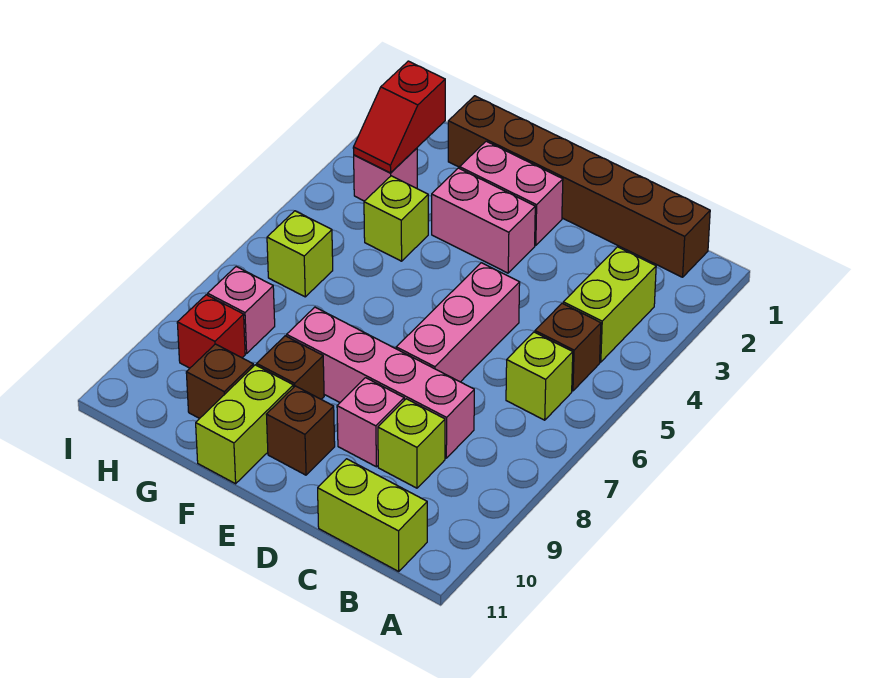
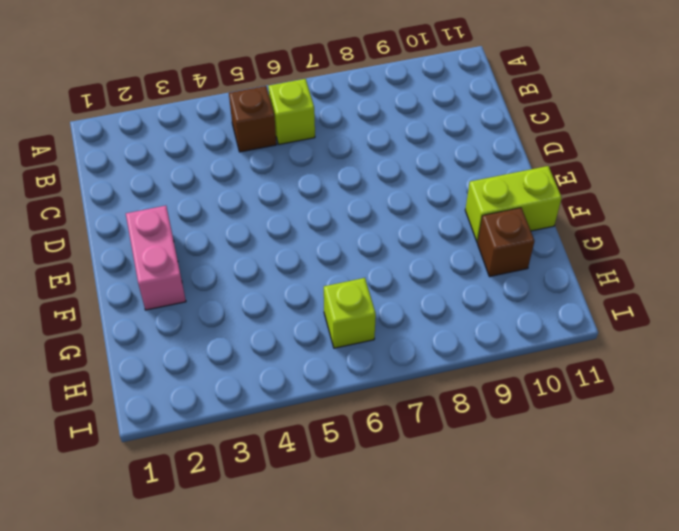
none -> brown brick B1:G1 level 1
none -> lime brick B3:B4 level 1
none -> lime brick B11:C11 level 1

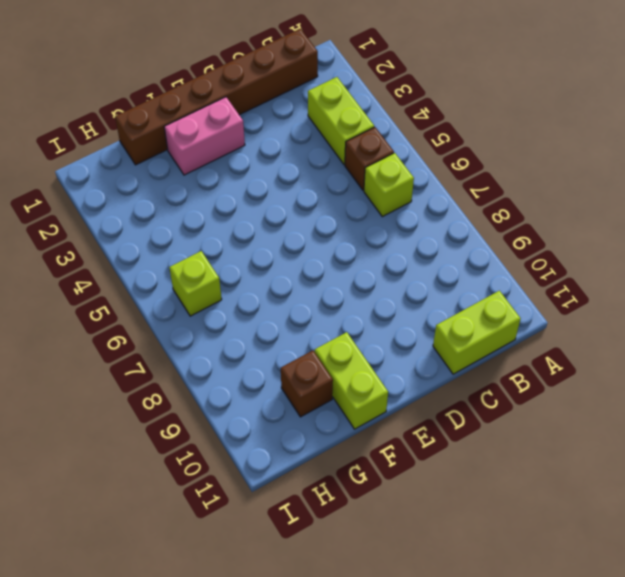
none -> pink brick C8:F8 level 1
none -> lime brick C9 level 1
none -> pink brick D5:D7 level 1

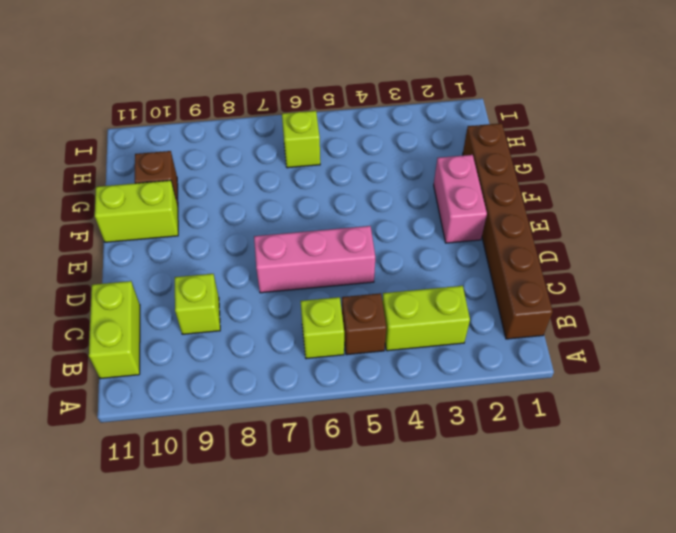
none -> pink brick C8:F8 level 1
none -> pink brick D9 level 1
none -> pink brick E3:F3 level 1

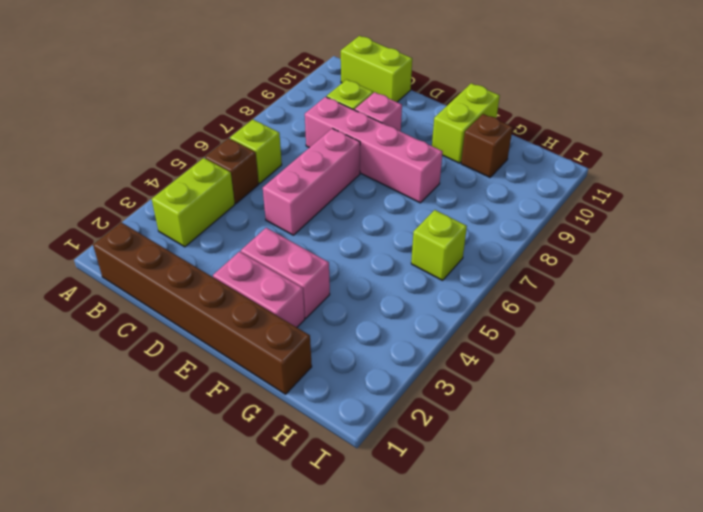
none -> brown brick E10 level 1
none -> brown brick F9 level 1
none -> lime brick G4 level 1

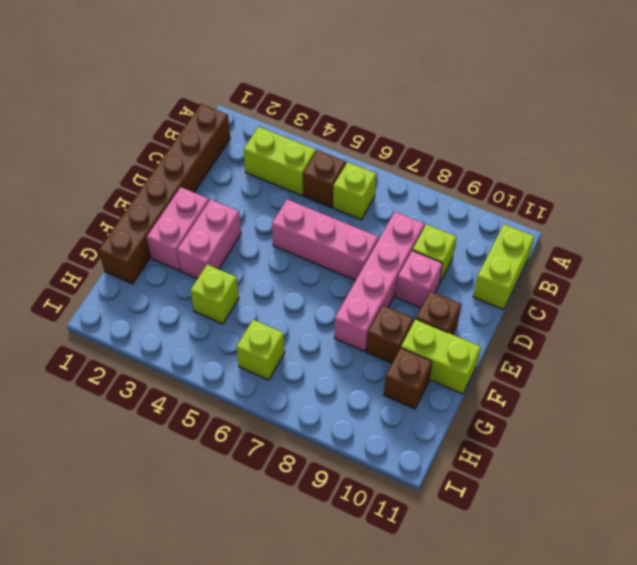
none -> pink brick H3 level 1
none -> pink brick H8 level 1
none -> red brick H9 level 1

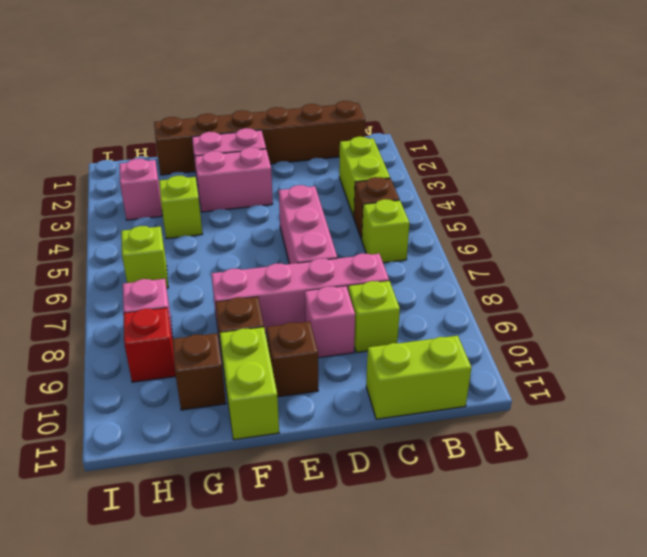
none -> red slope H2:H3 level 2 top 2

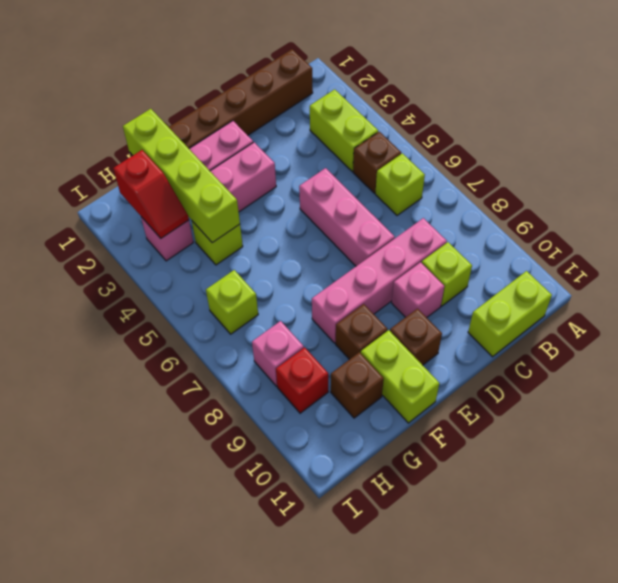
lime brick G1:G4 level 2 -> none

